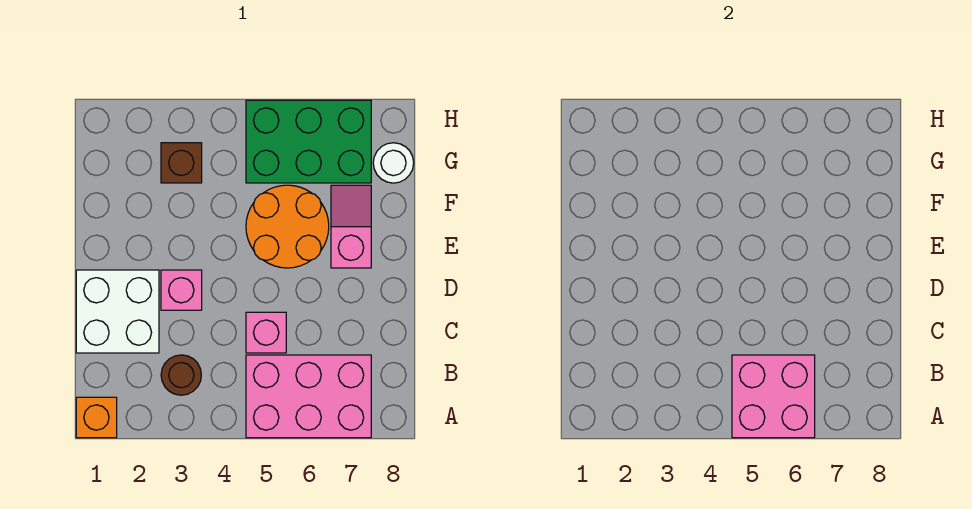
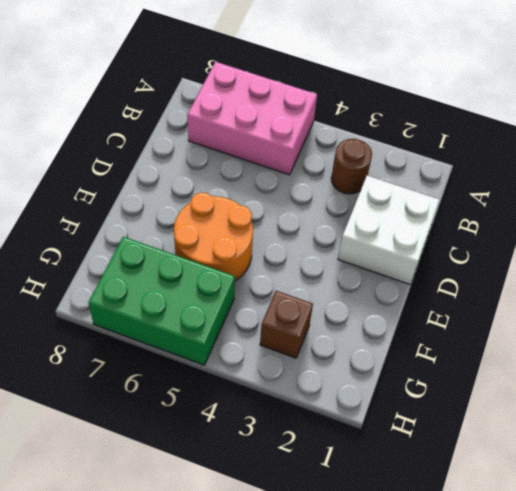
none -> orange brick A1 level 1
none -> pink brick C5 level 1
none -> pink brick D3 level 1

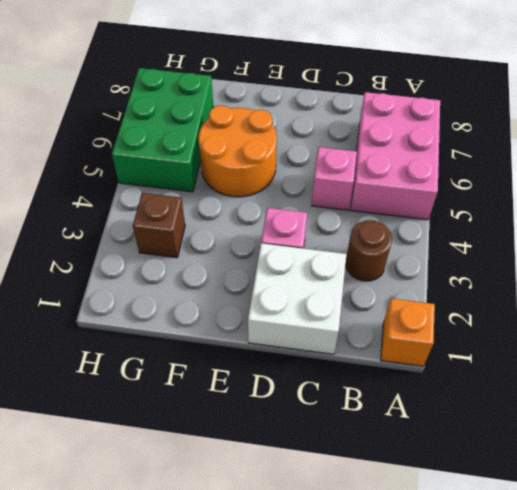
none -> pink slope E7:F7 level 1 top E
none -> white round brick G8 level 1
none -> pink brick A5:B6 level 2

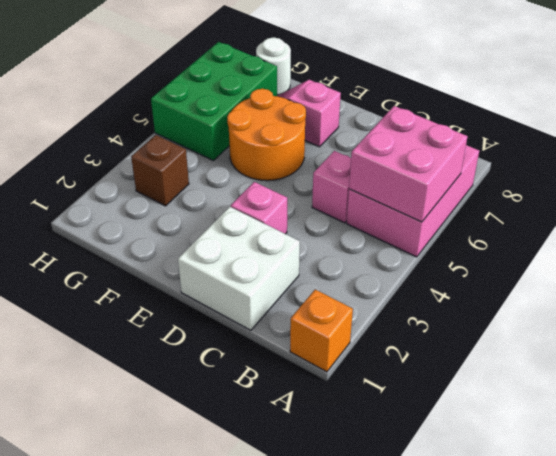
none -> brown round brick B3 level 1

